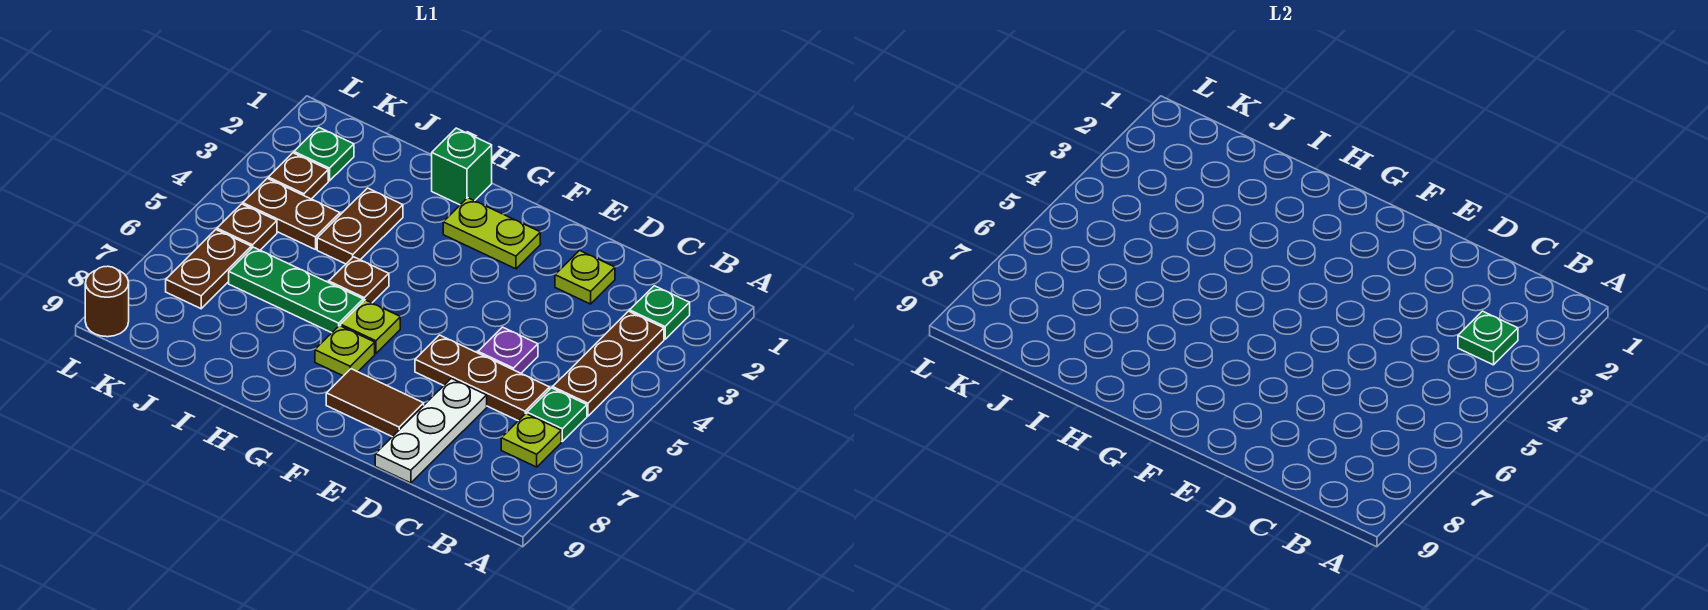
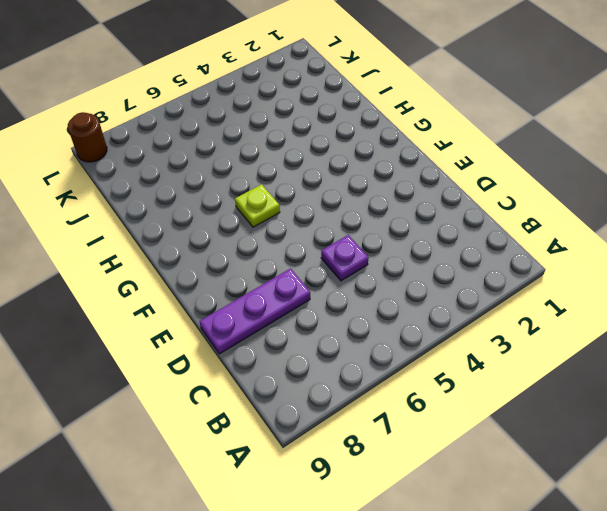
purple plate D7:D9 level 1 -> white plate D7:D9 level 1
none -> green plate B2 level 1
none -> brown plate B3:B5 level 1
none -> green plate B6 level 1

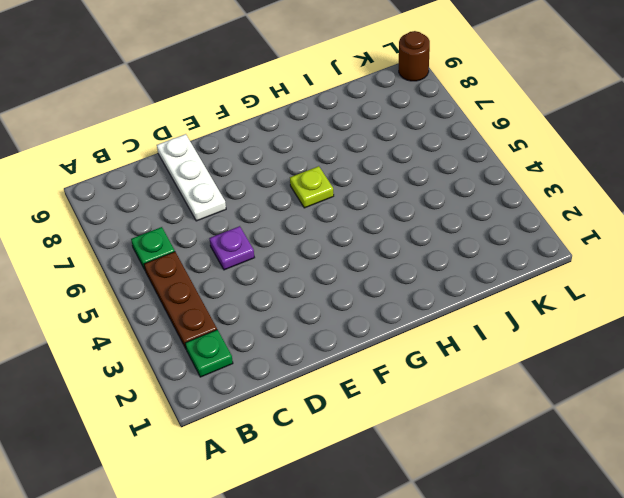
none -> lime plate B7 level 1
none -> brown plate C6:E6 level 1
none -> lime plate D2 level 1

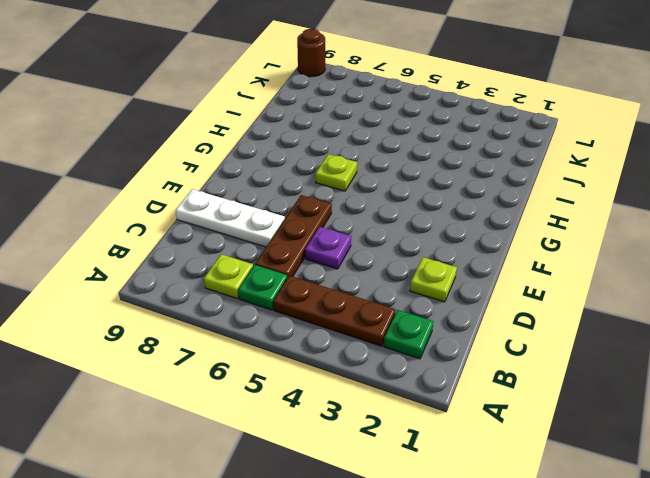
none -> brown tile E8:F8 level 1
none -> lime plate F2:G2 level 1
none -> lime plate G7 level 1

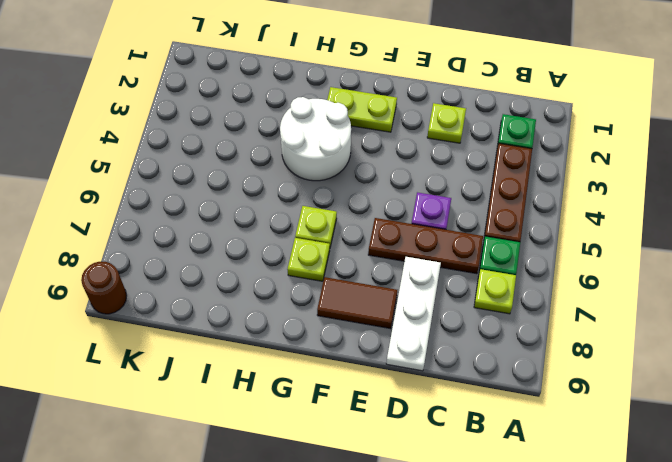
white round brick G3:H4 level 1 -> none
none -> green brick H1 level 1
none -> brown plate H5 level 1
none -> green plate H6:J6 level 1

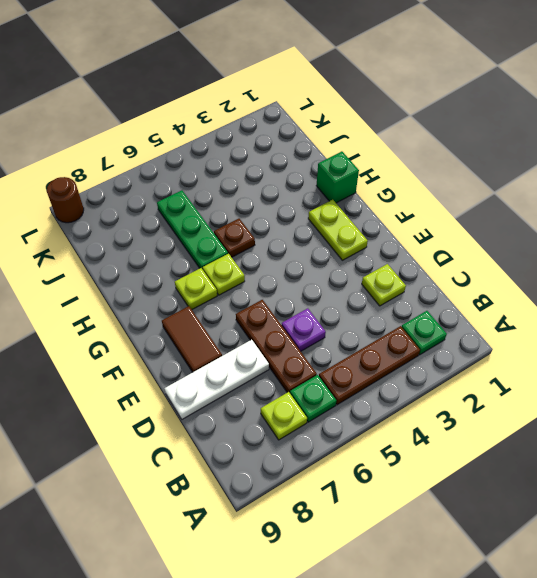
none -> brown plate I3:I4 level 1
none -> brown plate J4:K4 level 1
none -> green plate K2 level 1

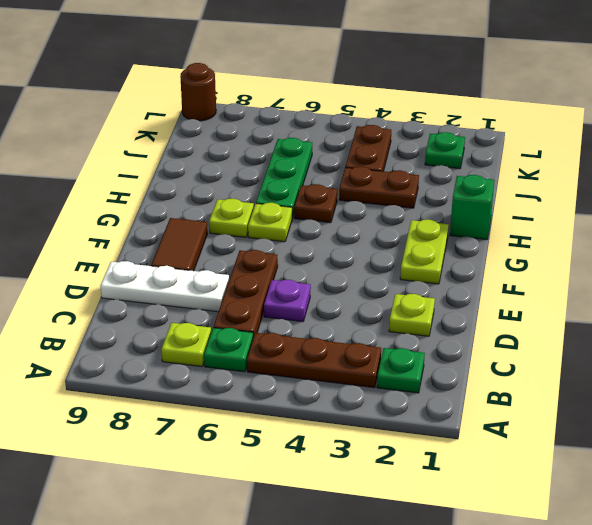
none -> brown plate K3 level 1
none -> brown plate K5 level 1
none -> brown plate K6:K7 level 1

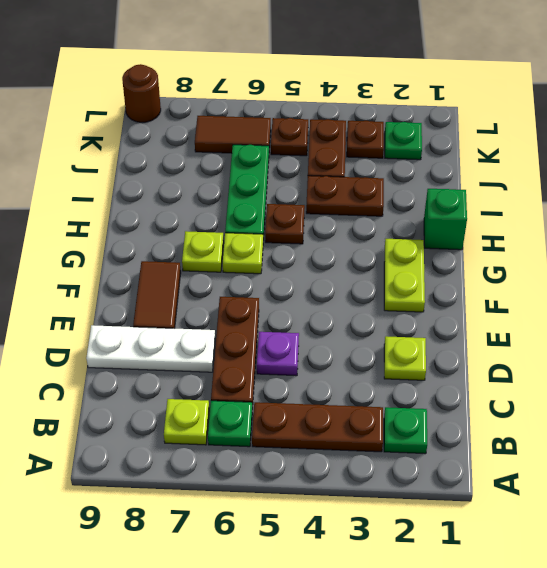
brown tile K6:K7 level 1 -> brown plate K6:K7 level 1
none -> green plate B3 level 2

